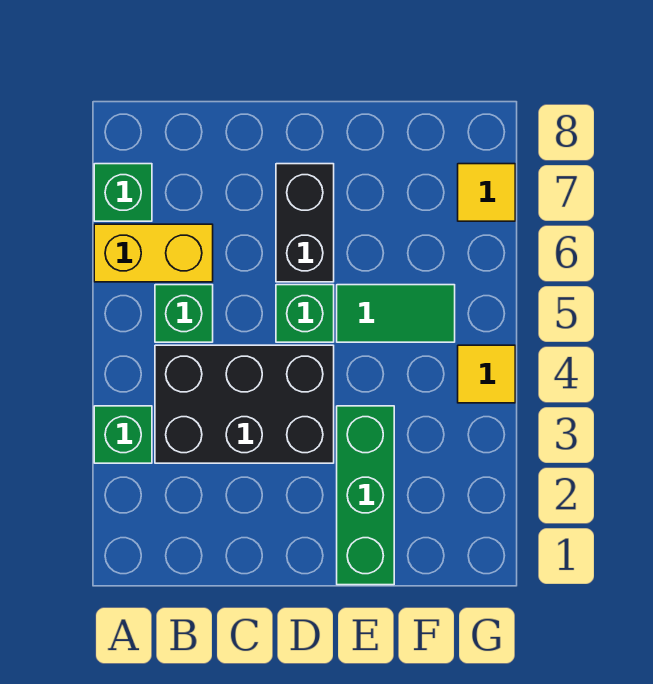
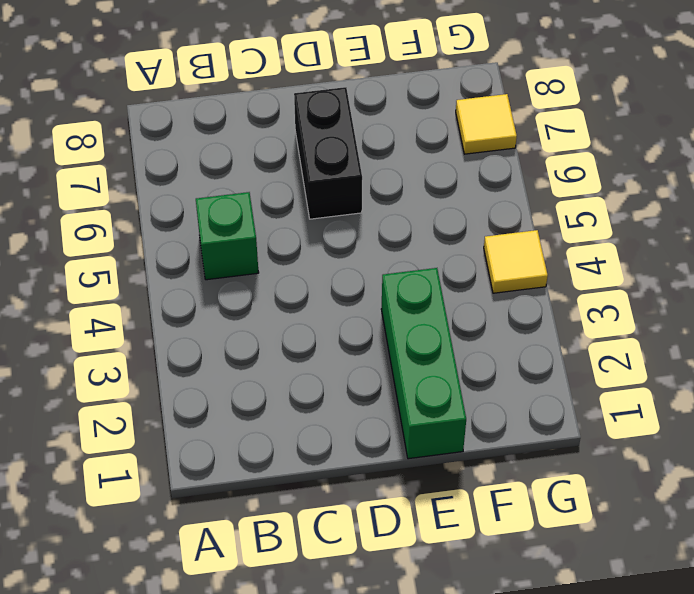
none -> green brick A3 level 1
none -> yellow brick A6:B6 level 1

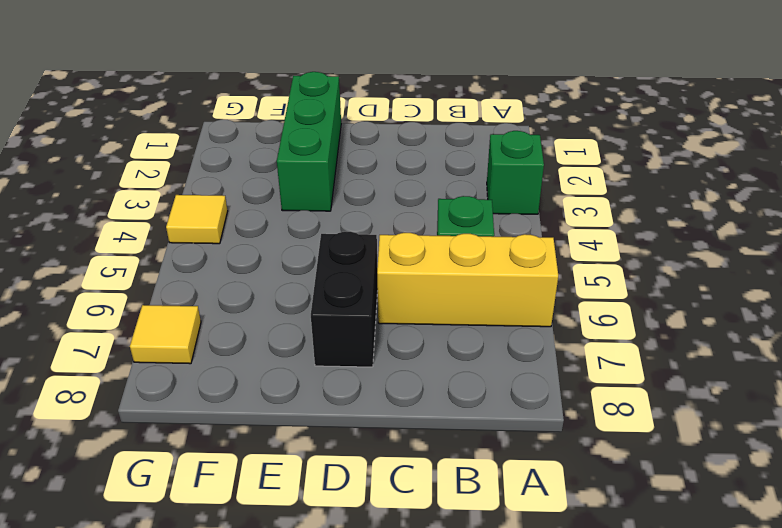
yellow brick A6:C6 level 1 -> yellow brick A6:B6 level 1
none -> green brick A7 level 1
none -> black brick B3:D4 level 1

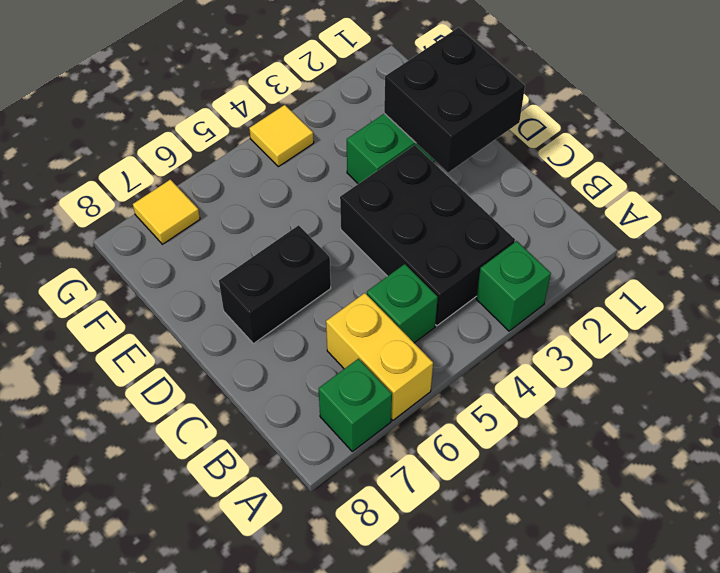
black brick D1:E2 level 2 -> none
none -> green brick D5 level 1
none -> green tile E5:F5 level 1

